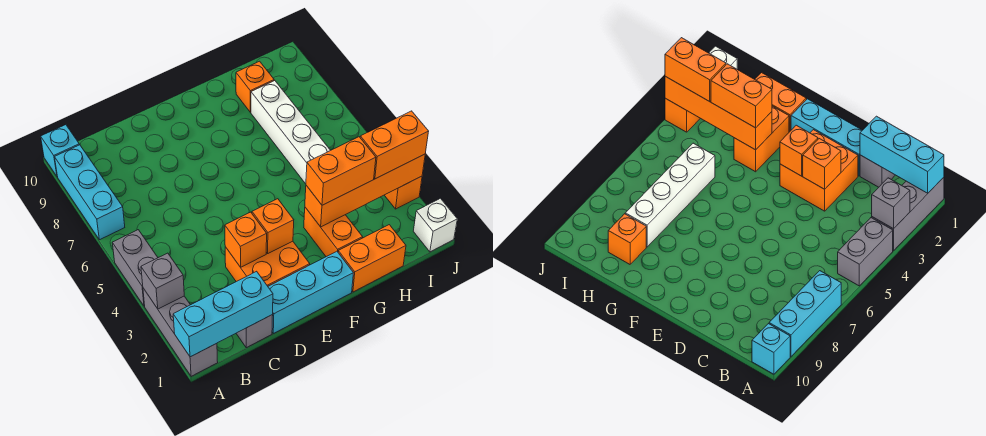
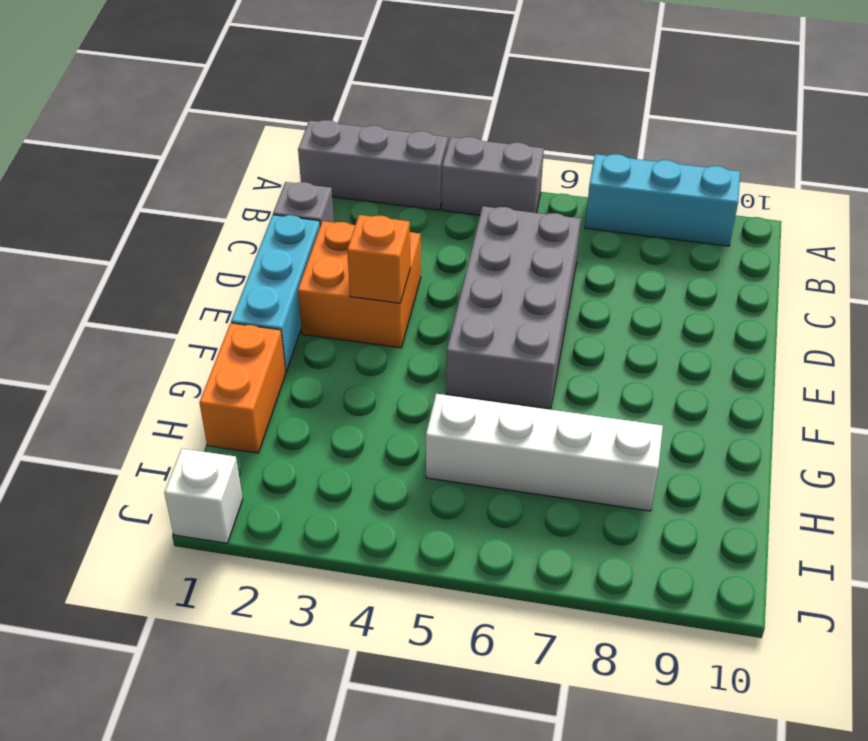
grey brick C5:F6 level 1 -> none
none -> cyan brick A10 level 1
none -> orange brick G2:G3 level 1
none -> orange brick H9 level 1

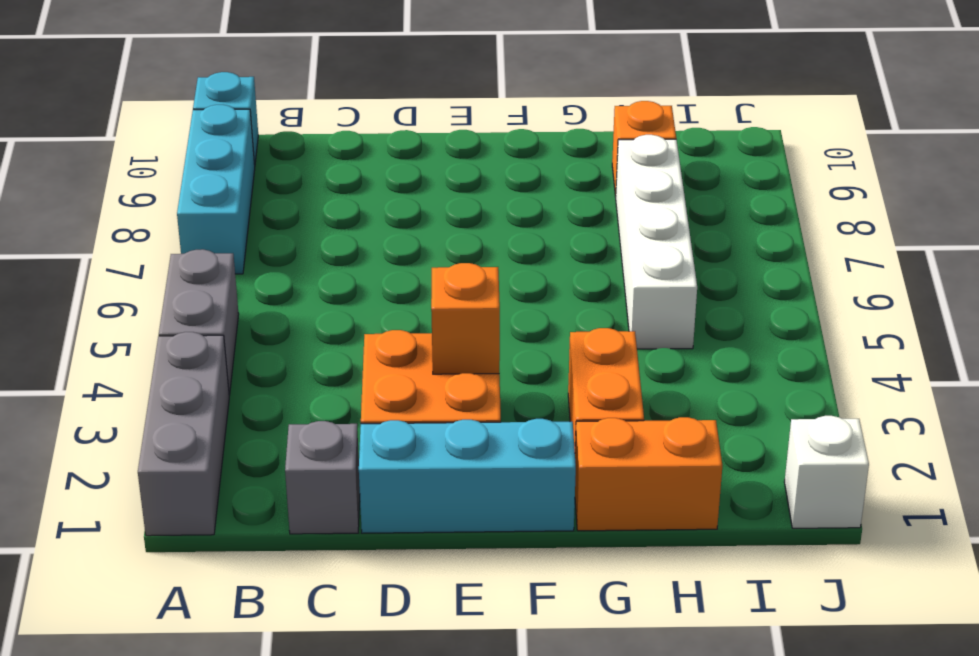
none -> orange brick J3 level 1
none -> cyan brick A1:C1 level 2
none -> grey brick A3 level 2

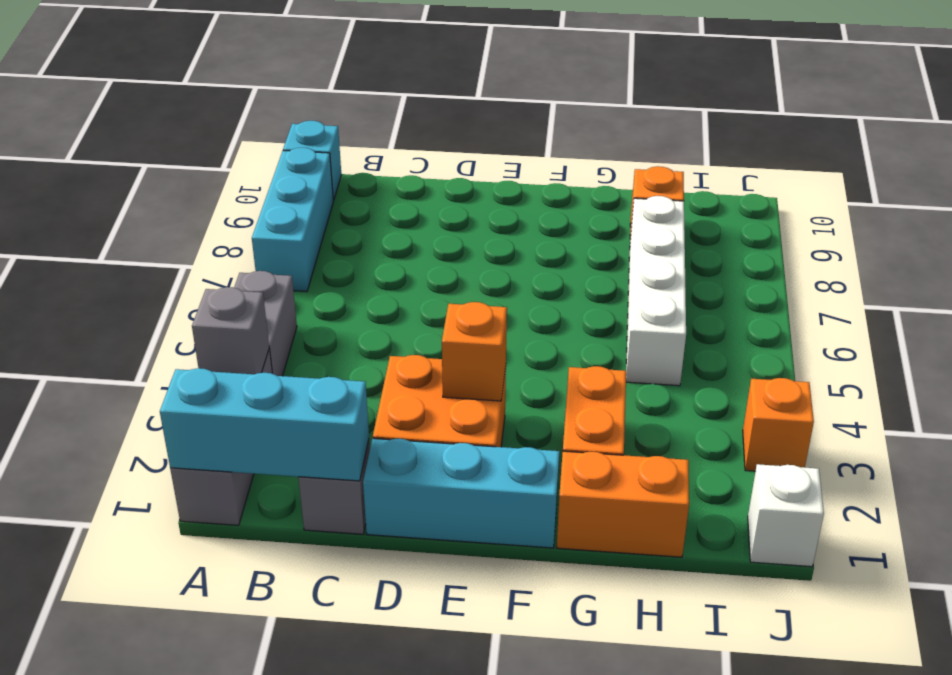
none -> orange brick D3 level 2
none -> orange brick G3:J3 level 2
none -> orange brick G3:H3 level 3

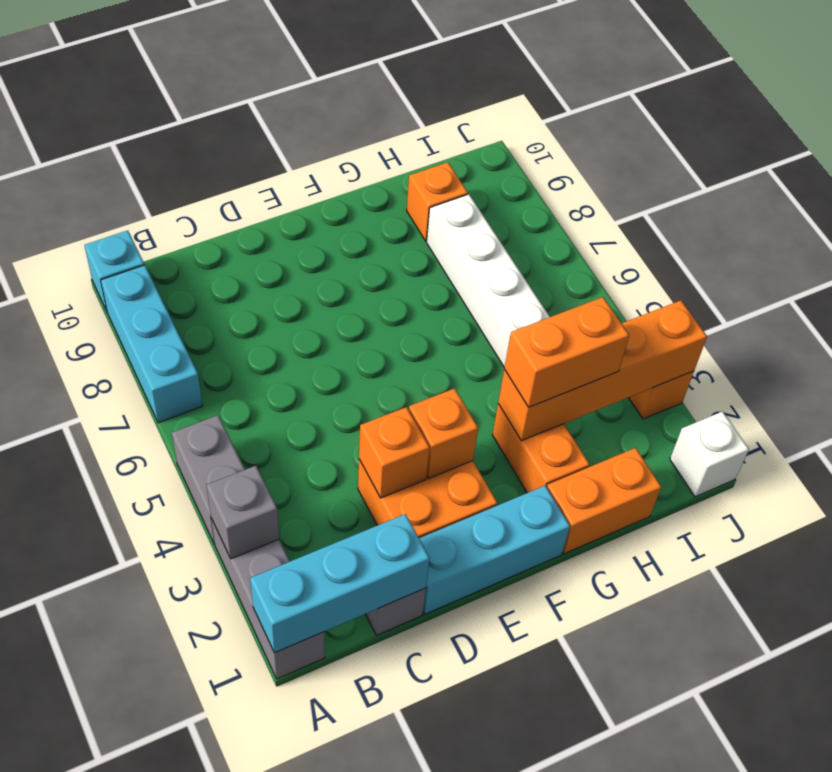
none -> orange brick I3:J3 level 3

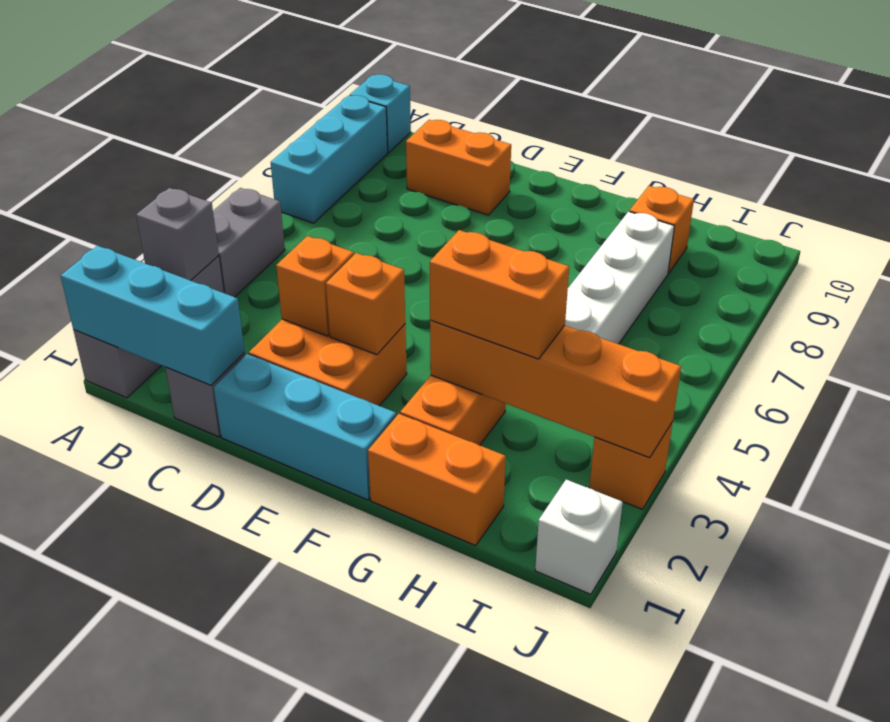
orange brick C9:D9 level 1 -> orange brick I3:J3 level 3

